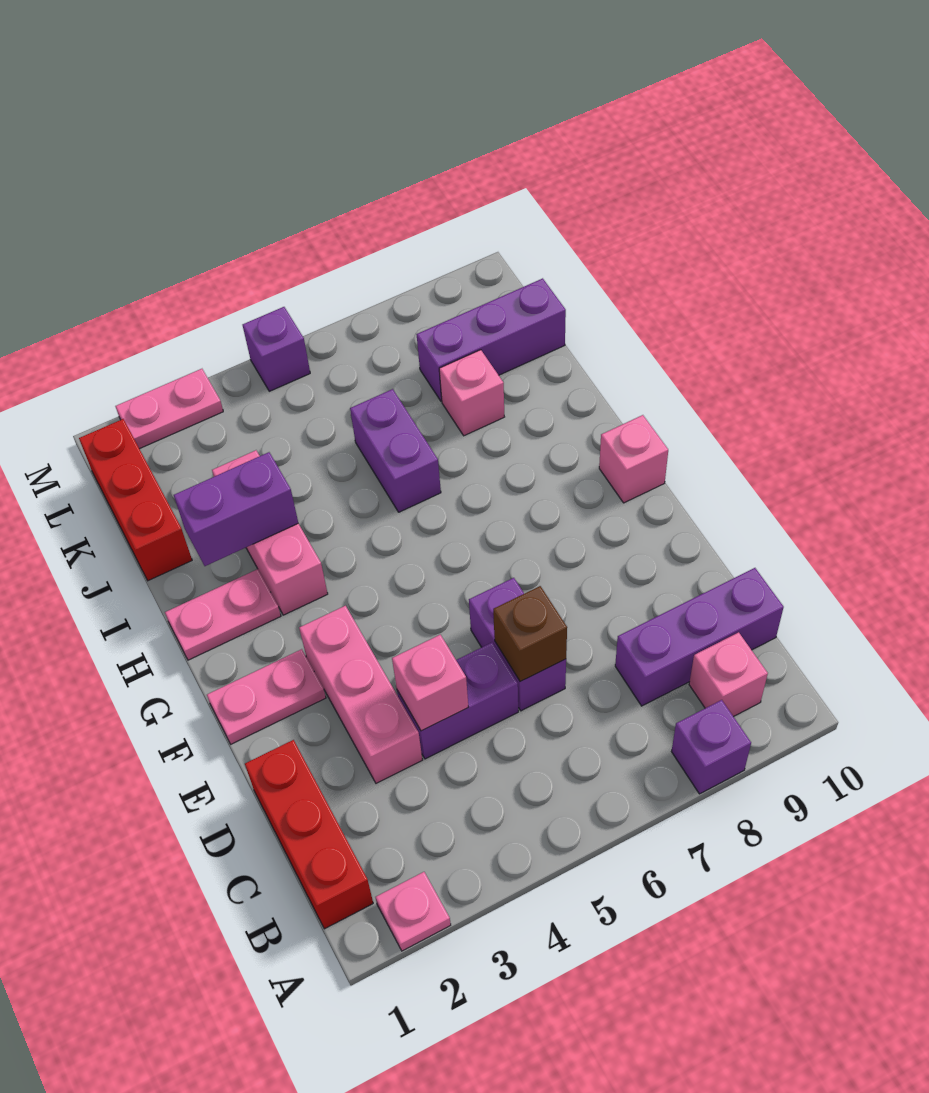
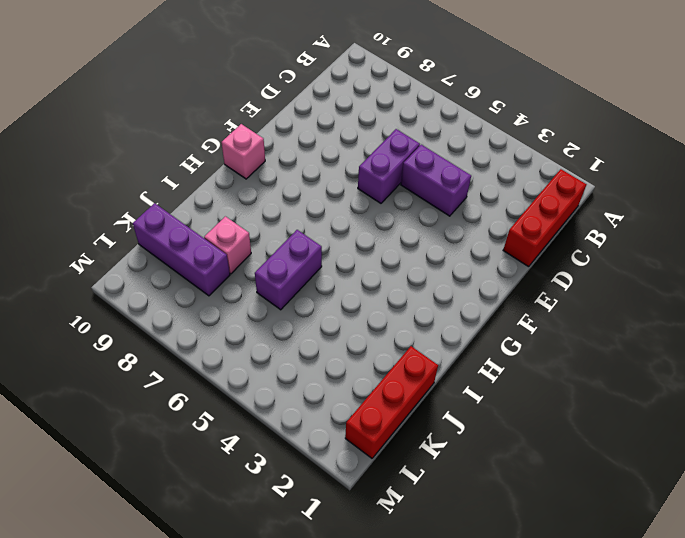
none -> pink plate A2 level 1
none -> purple brick A8 level 1
none -> pink brick B9 level 1

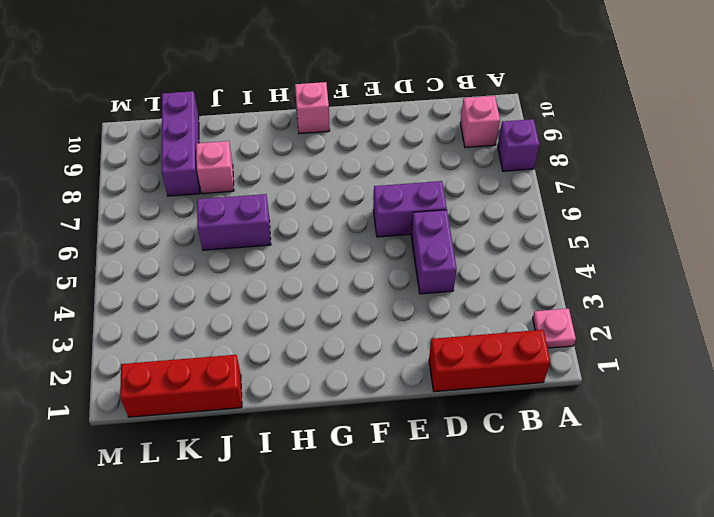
none -> purple brick C8:C10 level 1
none -> pink brick D3:F3 level 1
none -> pink plate F1:F2 level 1

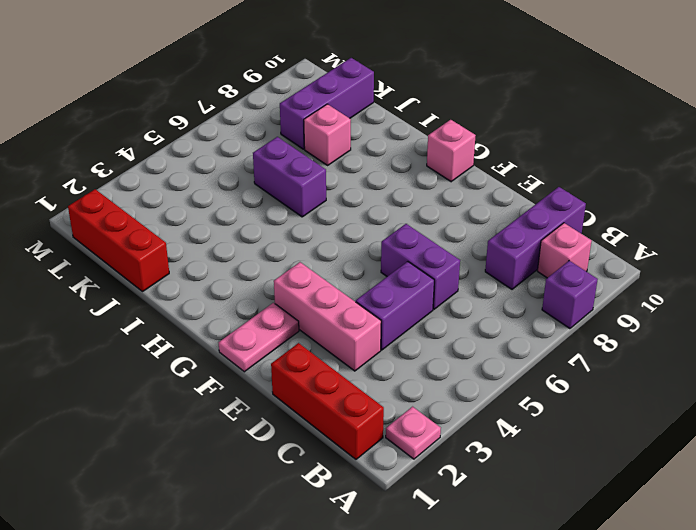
none -> pink plate H1:H2 level 1
none -> pink brick H3:J3 level 1
none -> pink plate M2:M3 level 1

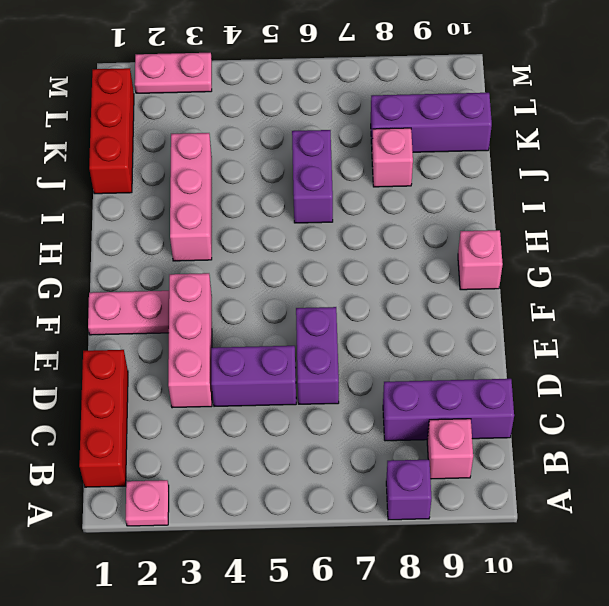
none -> pink plate H1:H2 level 1
none -> purple brick M5 level 1
none -> pink brick D4 level 2

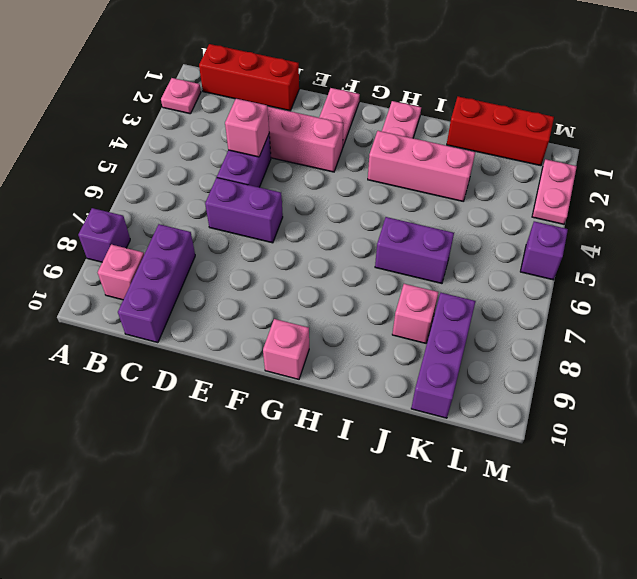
none -> brown brick D6 level 2
none -> purple brick I2:I3 level 2

